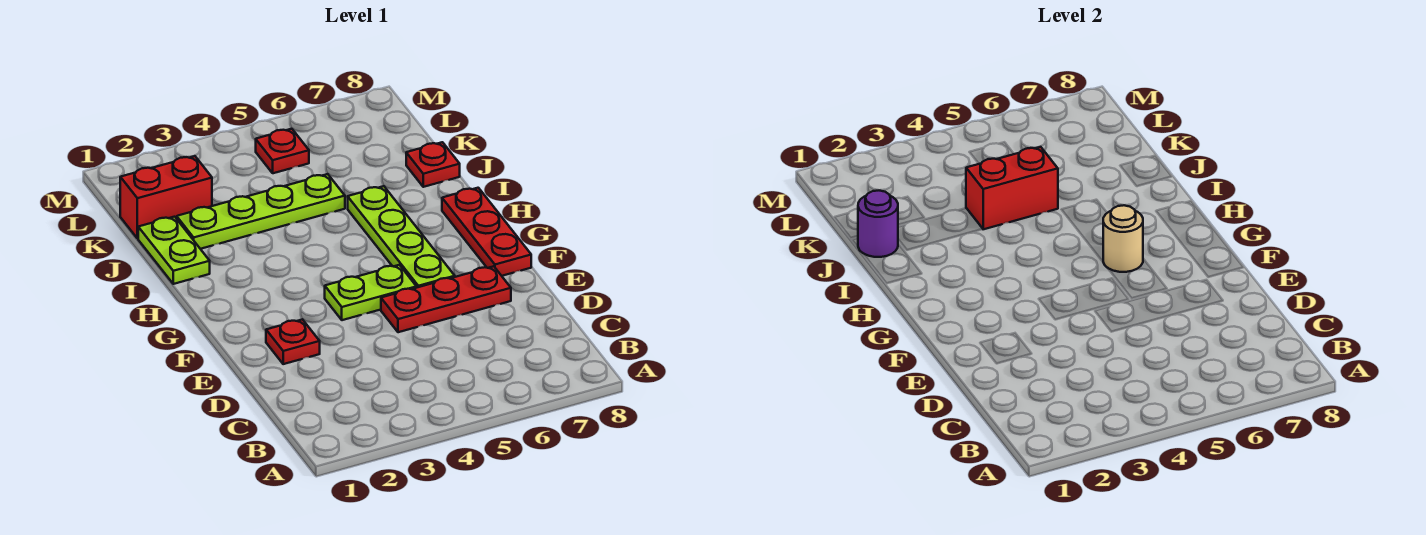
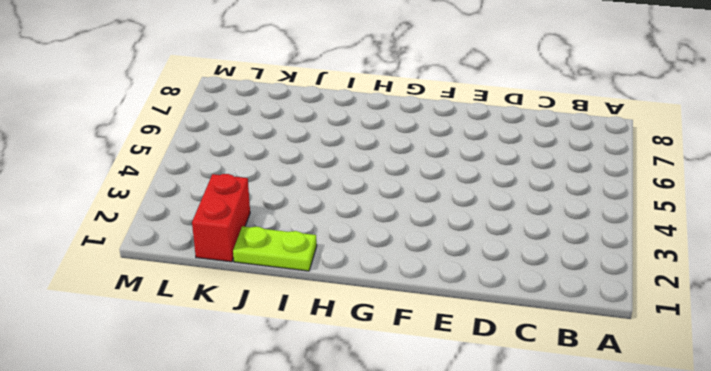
none -> red plate E2 level 1
none -> red plate E5:E7 level 1
none -> lime plate F4:F5 level 1

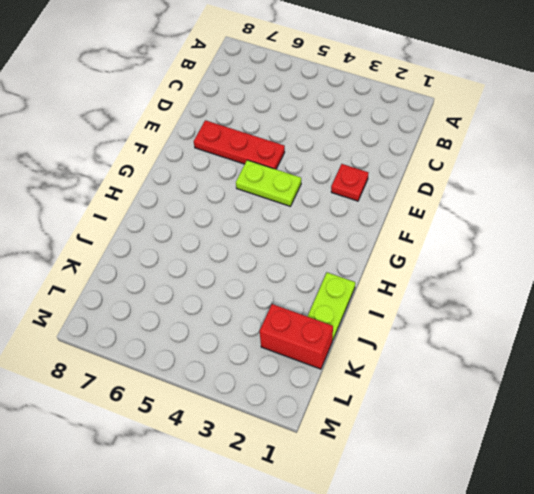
none -> lime plate F6:I6 level 1
none -> red plate F8:H8 level 1
none -> lime plate J2:J5 level 1

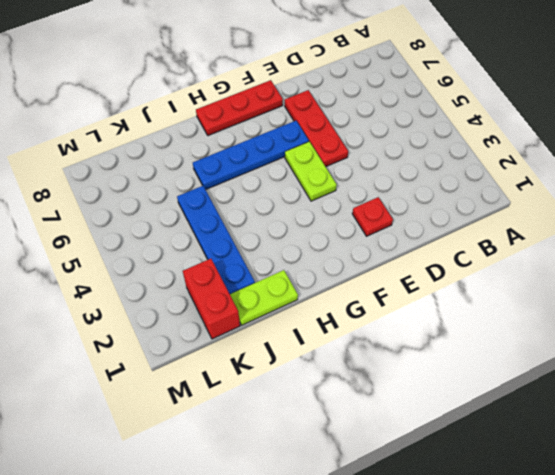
blue plate F6:I6 level 1 -> lime plate F6:I6 level 1
blue plate J2:J5 level 1 -> lime plate J2:J5 level 1
none -> red plate J8 level 1
none -> red plate L5 level 1
none -> tan round brick G6 level 2

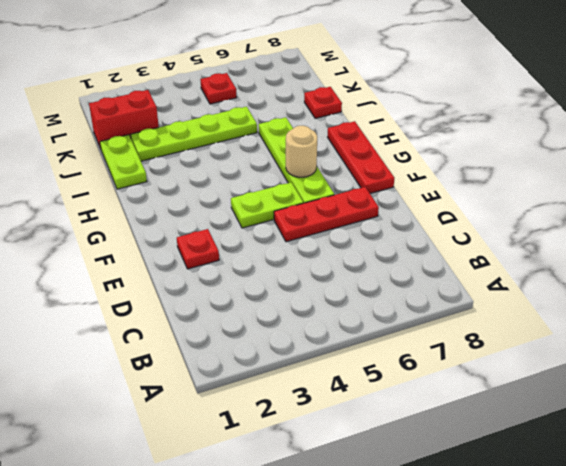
none -> purple round brick J1 level 2
none -> red brick J4:J5 level 2

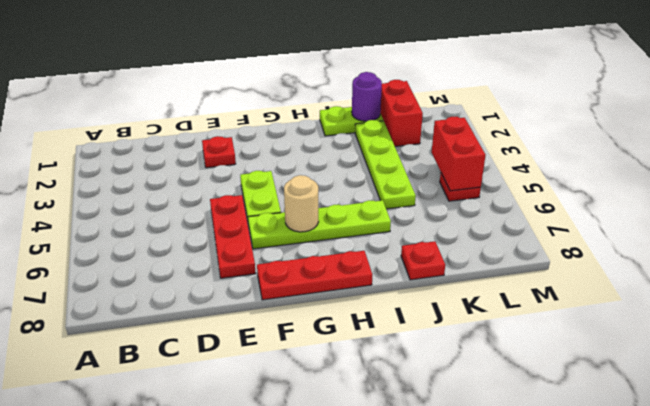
red brick L4:L5 level 2 -> red brick J4:J5 level 2

